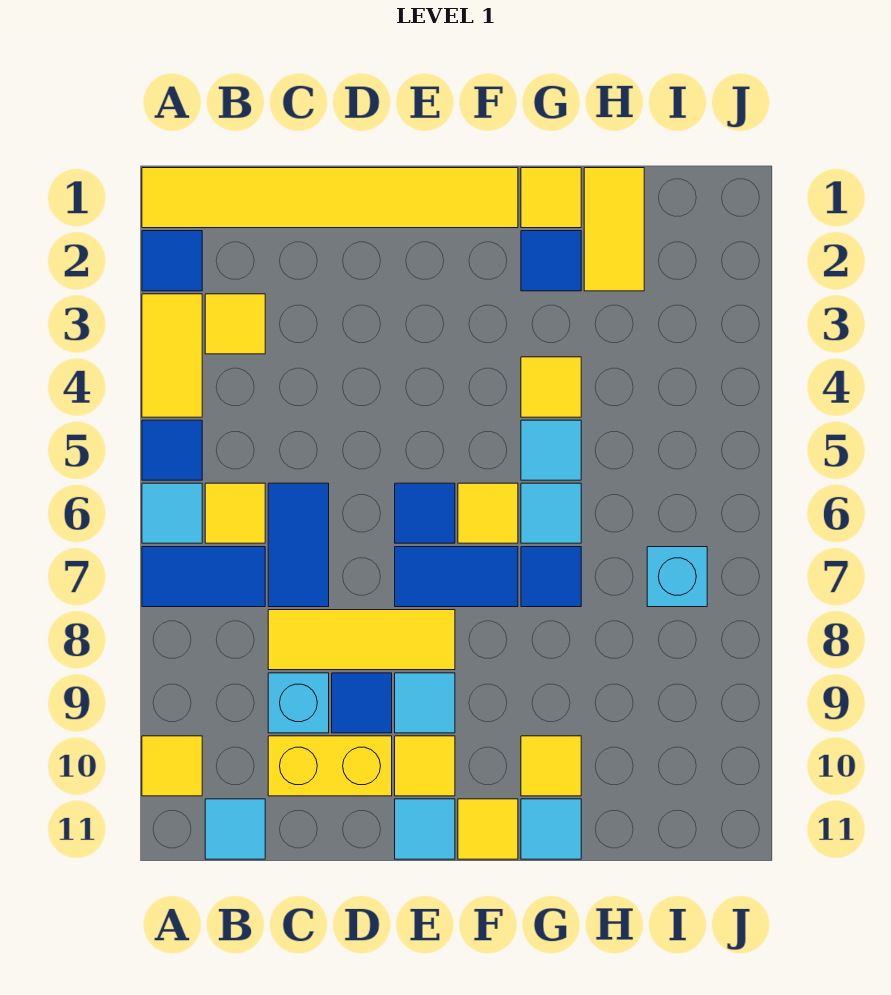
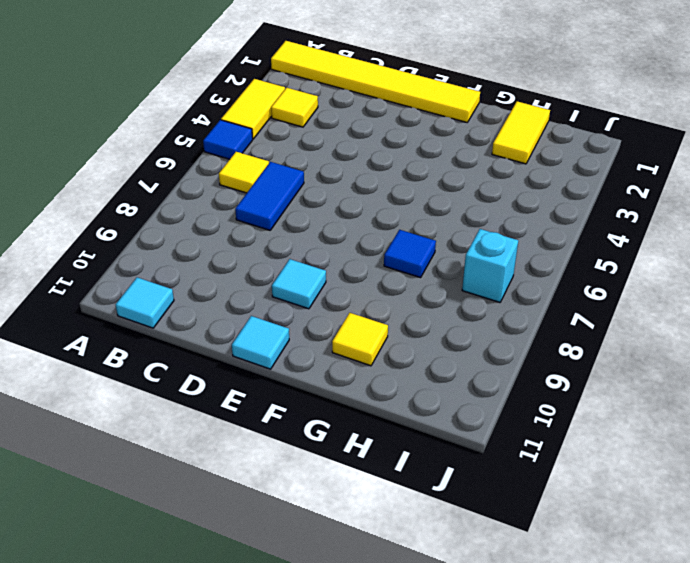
none -> blue tile A2 level 1
none -> cyan tile A6 level 1
none -> blue tile A7:B7 level 1
none -> yellow tile A10 level 1

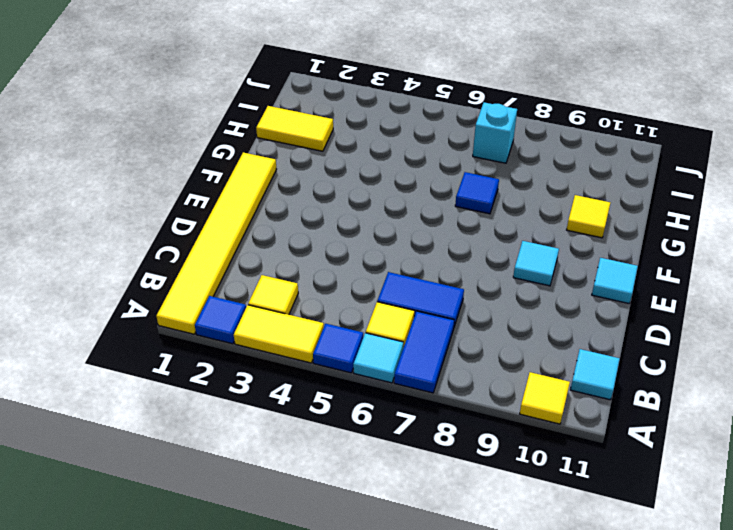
none -> yellow tile C8:E8 level 1
none -> cyan brick C9 level 1
none -> yellow brick C10:D10 level 1
none -> blue tile D9 level 1

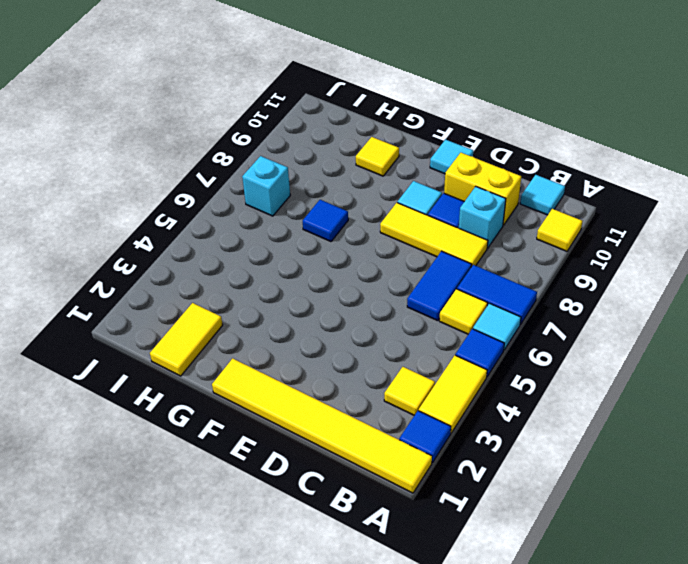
none -> blue tile E6 level 1
none -> blue tile E7:F7 level 1
none -> yellow tile E10 level 1
none -> yellow tile F6 level 1

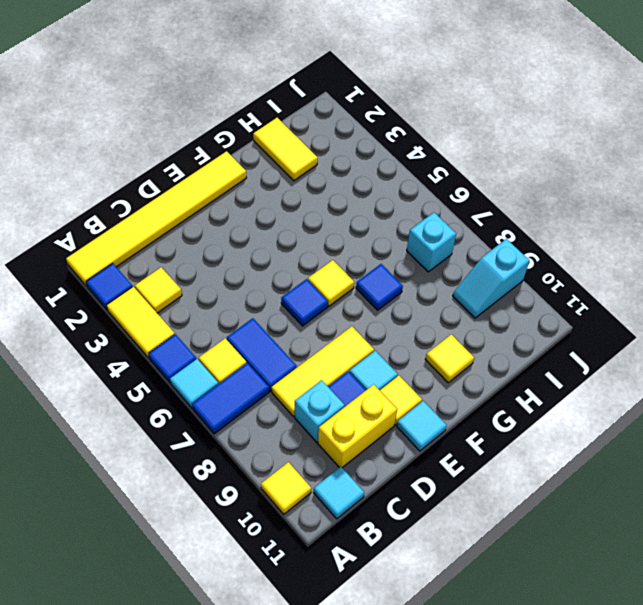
cyan slope I9:J9 level 1 top J -> none
none -> blue tile E7:F7 level 1
none -> yellow tile F11 level 1
none -> yellow tile G1 level 1
none -> blue tile G2 level 1

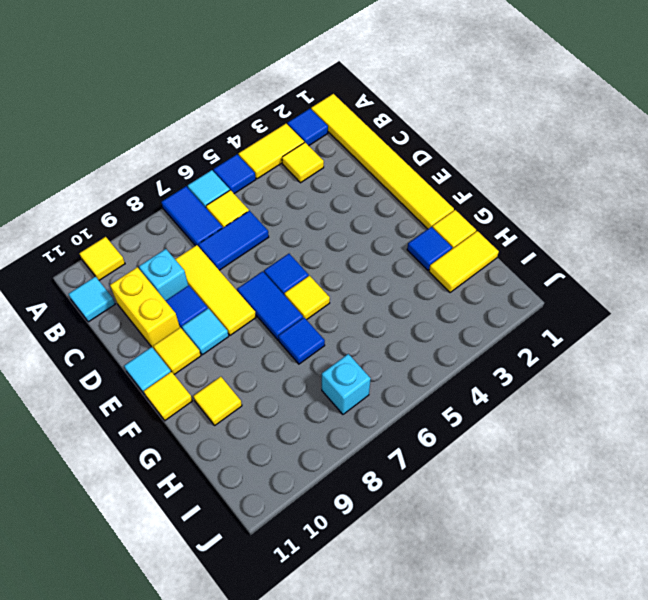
none -> yellow tile G4 level 1
none -> cyan tile G5 level 1
none -> cyan tile G6 level 1
none -> cyan tile G11 level 1

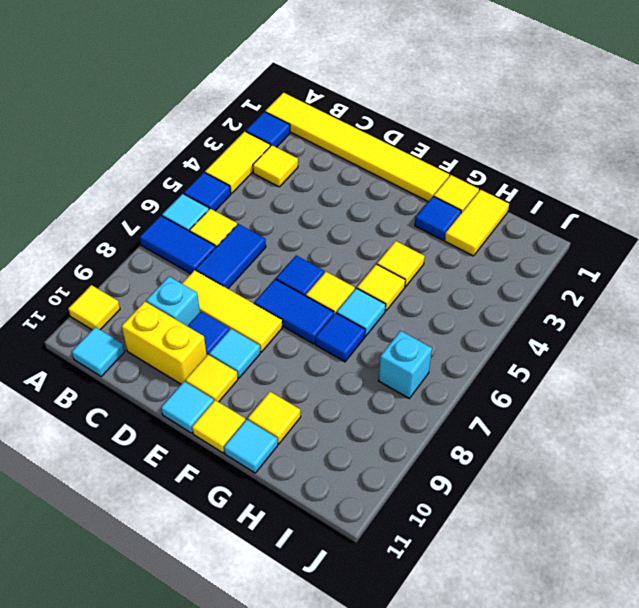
yellow tile G5 level 1 -> cyan tile G5 level 1

